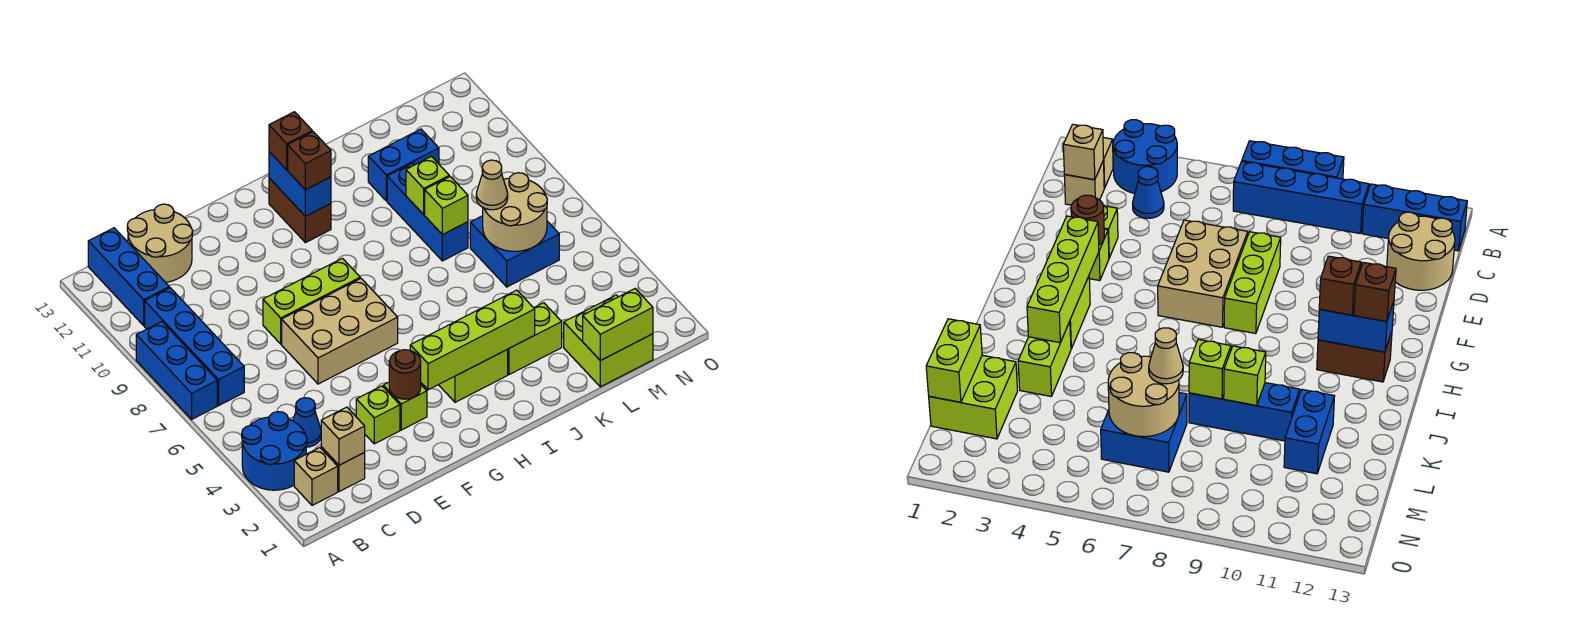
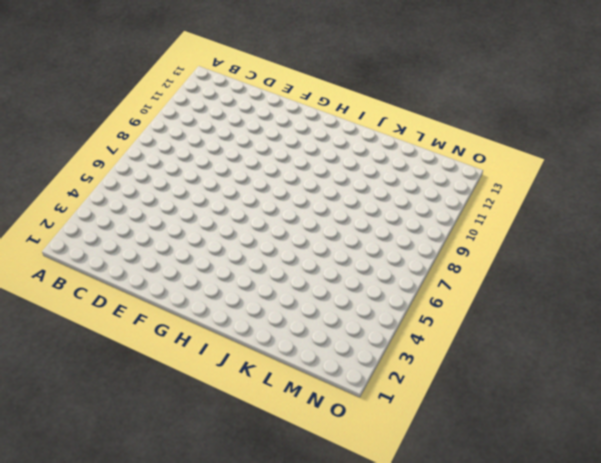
none -> blue round brick A3:B4 level 1
none -> blue brick A7:A9 level 1
none -> tan brick B2 level 1
none -> blue brick B7:B10 level 1

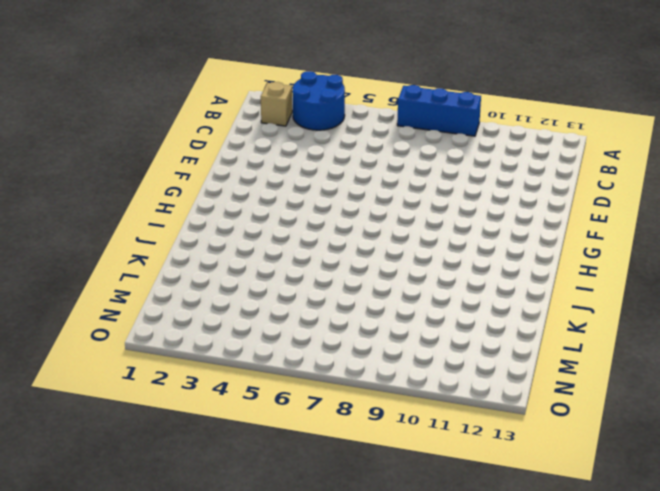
none -> blue brick B7:B10 level 1
none -> blue brick B11:B13 level 1
none -> tan brick C2 level 1
none -> blue cone C4 level 1

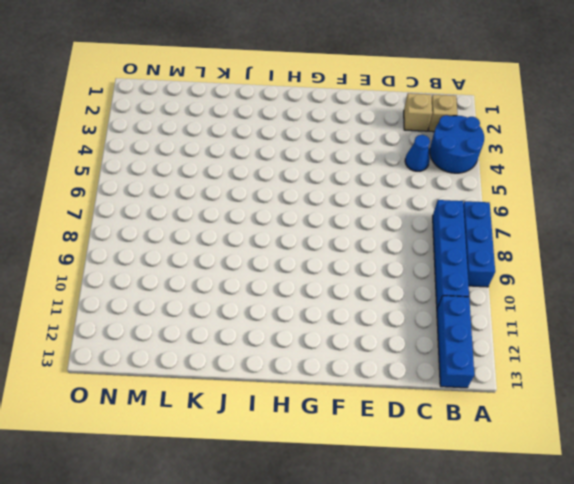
none -> tan round brick C12:D13 level 1
none -> lime brick E3 level 1
none -> tan brick E6:G7 level 1
none -> lime brick E8:G8 level 1

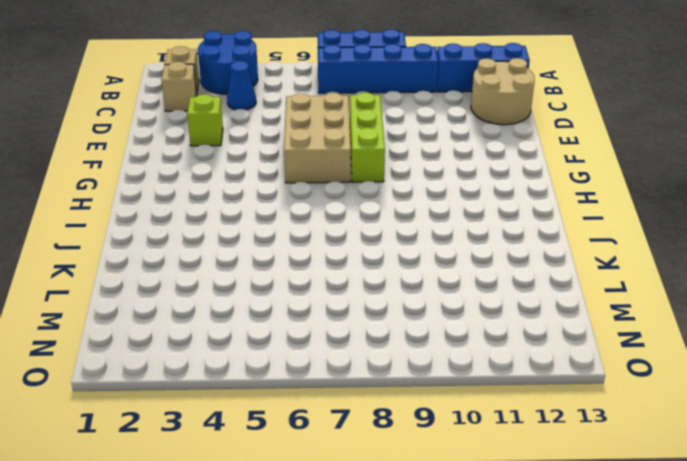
none -> lime brick F3 level 1
none -> lime brick H3:I3 level 1
none -> brown brick H11:H12 level 1
none -> lime brick J3:K3 level 1

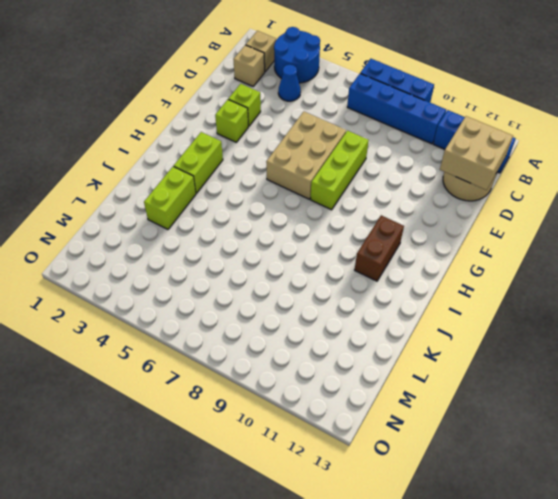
tan brick C12:D13 level 2 -> none
brown brick H11:I11 level 1 -> brown brick H11:H12 level 1
none -> blue brick K8:K10 level 1
none -> blue brick K11:L11 level 1
none -> lime brick L1:M2 level 1
none -> blue brick L6:M7 level 1

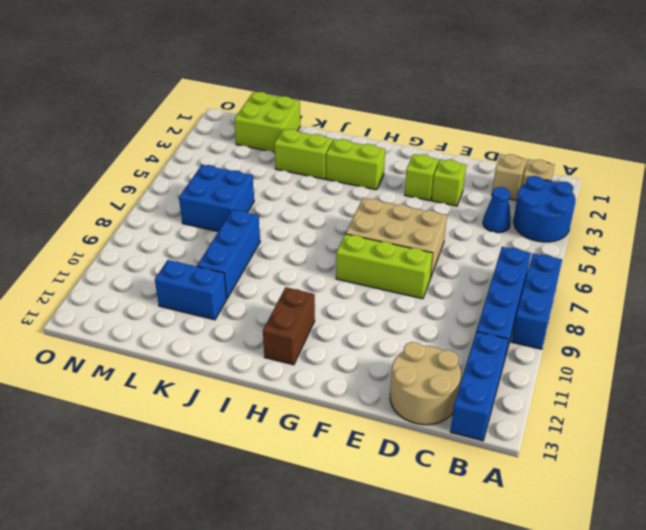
none -> tan brick C2 level 2
none -> brown round brick F3 level 2
none -> lime brick G3:J3 level 2
none -> blue brick H11:H12 level 2

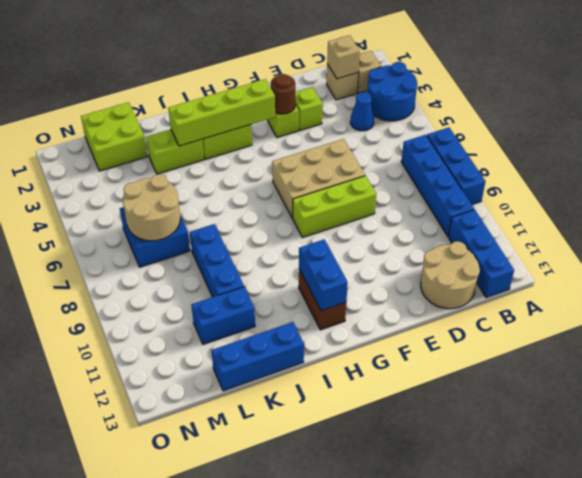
blue brick J13:L13 level 1 -> none
none -> lime brick K8 level 2
none -> lime brick K9 level 2
none -> lime brick L1:M1 level 2
none -> brown brick H11 level 3

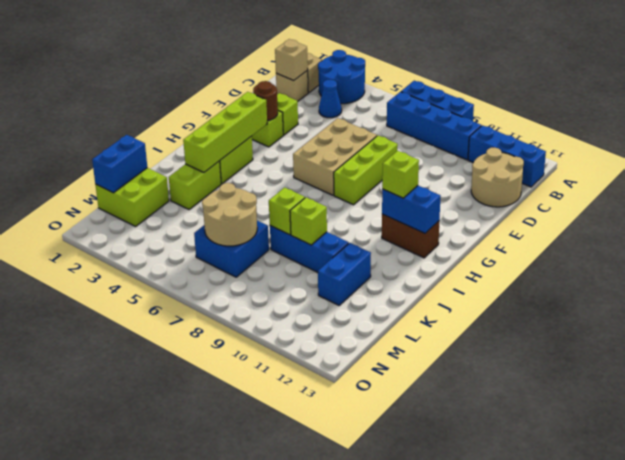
lime brick H11 level 3 -> brown brick H11 level 3
blue brick L1:M1 level 2 -> lime brick L1:M1 level 2
none -> brown brick H12 level 3
none -> tan cone L7 level 3

